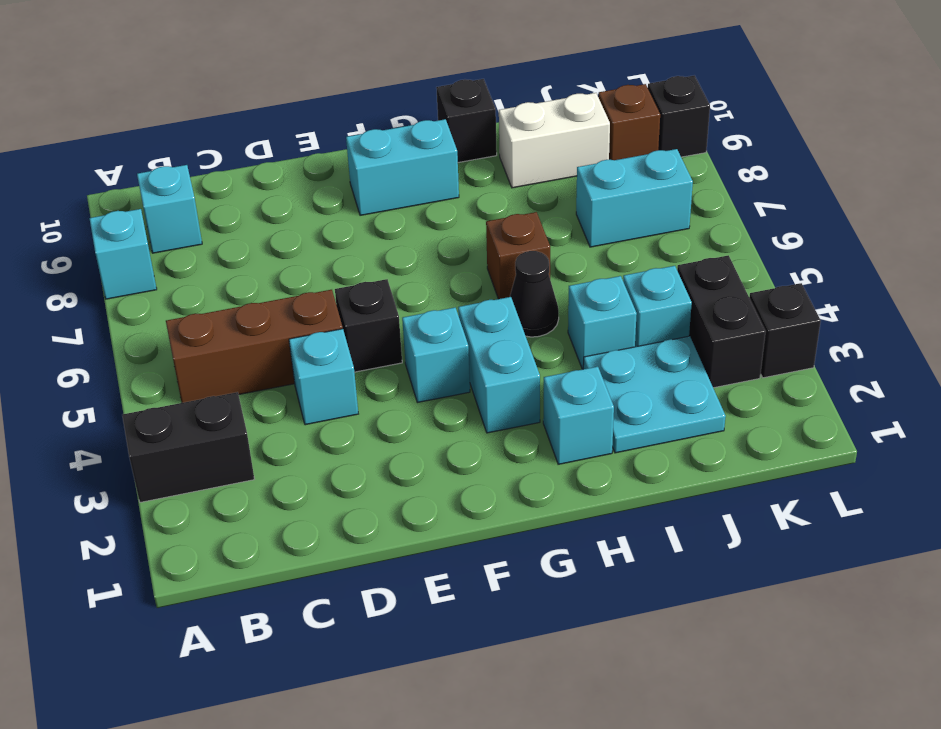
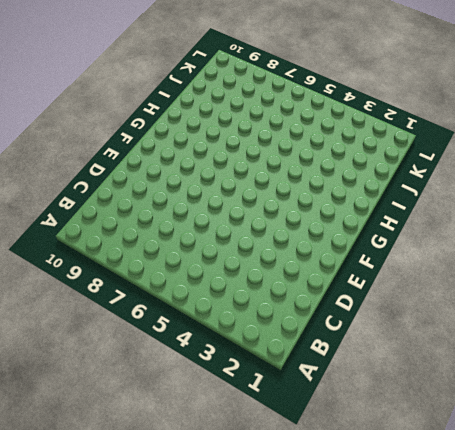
none -> black brick A3:B3 level 1
none -> cyan brick A8 level 1
none -> brown brick B5:D5 level 1

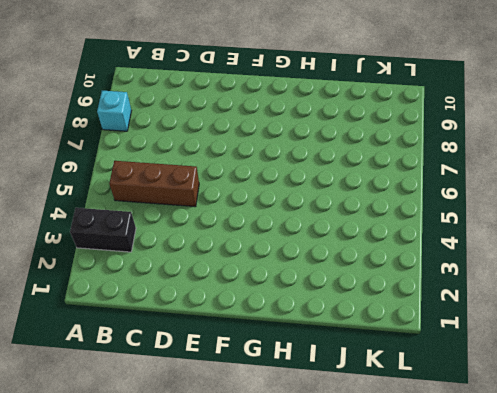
none -> cyan brick B9 level 1
none -> cyan brick D4 level 1
none -> black brick E5 level 1

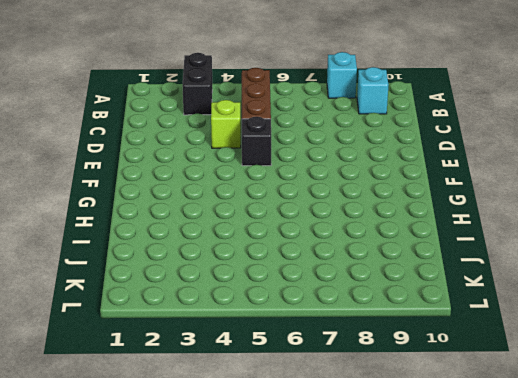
lime brick D4 level 1 -> cyan brick D4 level 1
none -> cyan brick F4 level 1
none -> cyan brick F9:G9 level 1
none -> cyan brick G3:G4 level 1

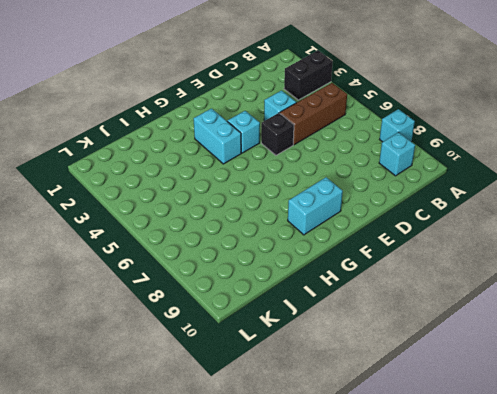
none -> cyan brick H2 level 1
none -> black cone H5 level 1
none -> brown brick H6 level 1

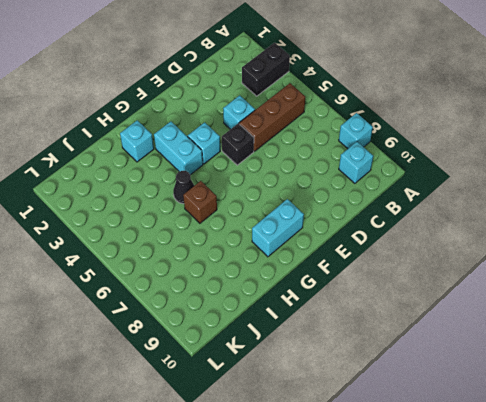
none -> black brick H10 level 1
none -> cyan plate I2:J3 level 1
none -> cyan brick I4 level 1

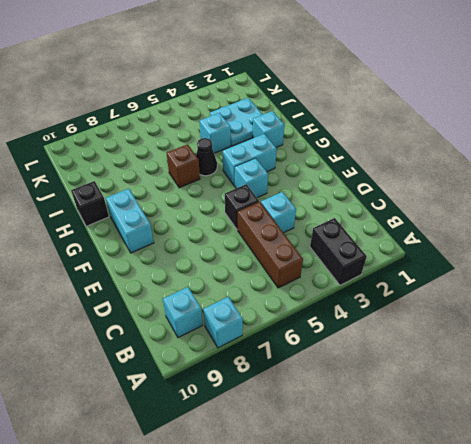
none -> white brick I9:J9 level 1
none -> cyan brick J4 level 1
none -> cyan brick J7:K7 level 1

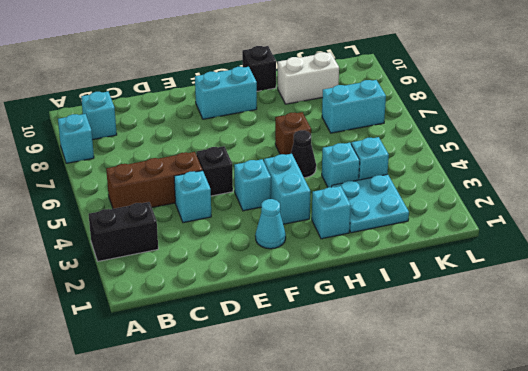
cyan cone F2 level 1 -> none
none -> black brick K3:K4 level 1
none -> brown brick K9 level 1
none -> black brick L3 level 1

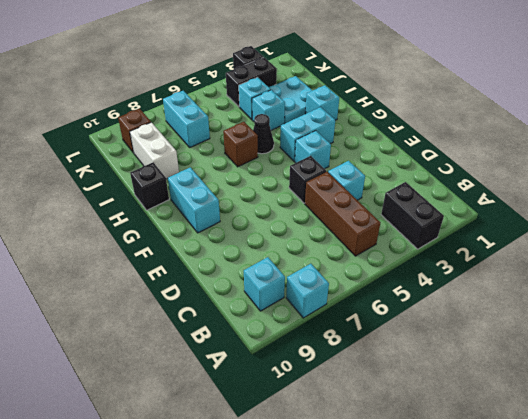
none -> black brick L9 level 1

